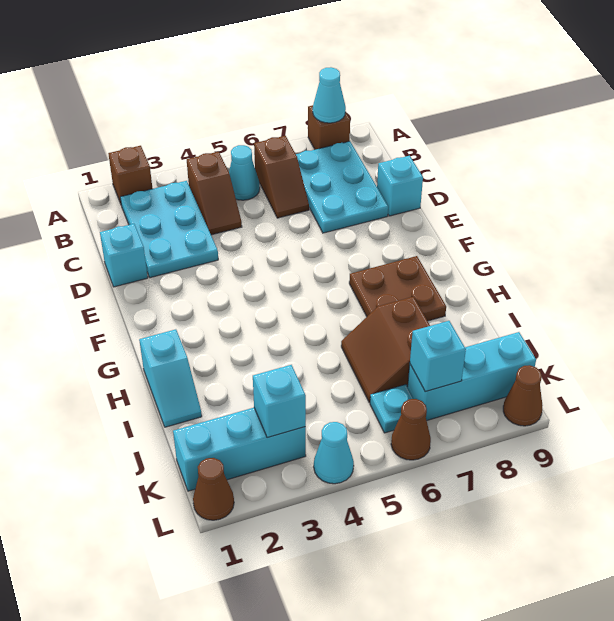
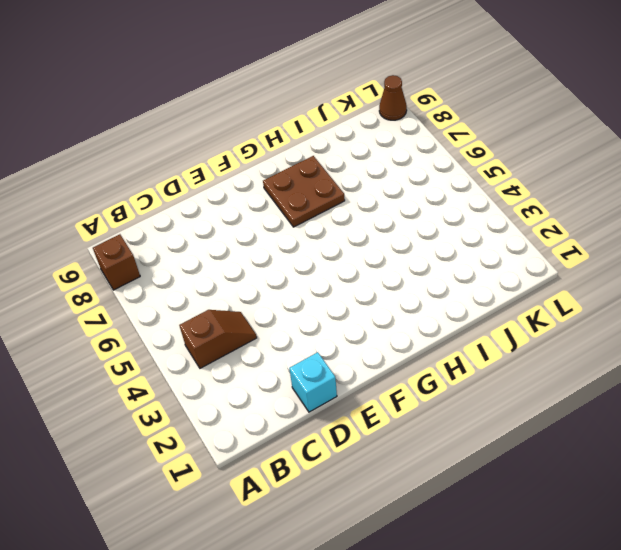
none -> brown brick A2 level 1
none -> cyan plate B2:D3 level 1
none -> cyan cone B5 level 1

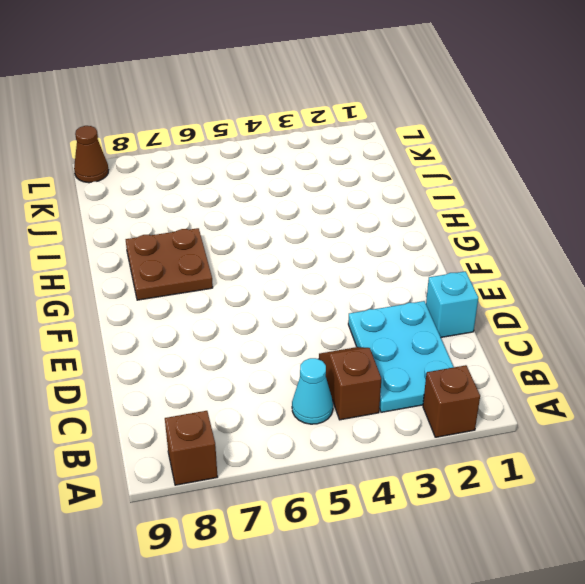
none -> brown slope B6:C6 level 1 top B
none -> cyan plate B7:D8 level 1
none -> cyan brick D9 level 1

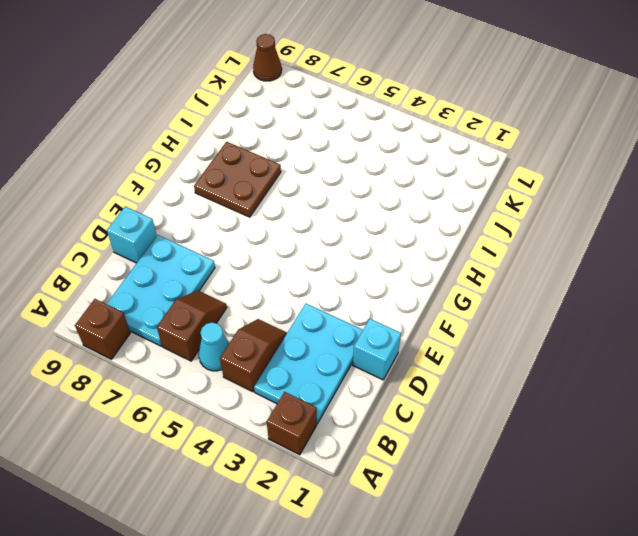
none -> cyan slope H1:I1 level 1 top H
none -> brown slope I6:J7 level 1 top 7
none -> cyan brick K1:K3 level 1

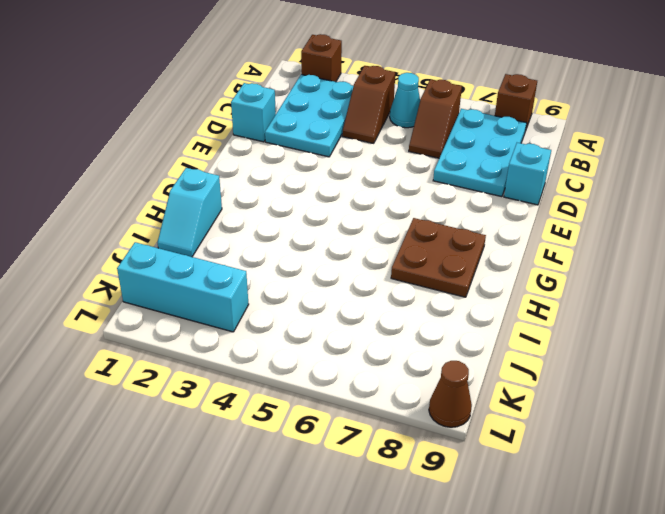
none -> brown slope I6:J7 level 1 top 7
none -> cyan plate K6 level 1
none -> cyan brick K7:K9 level 1

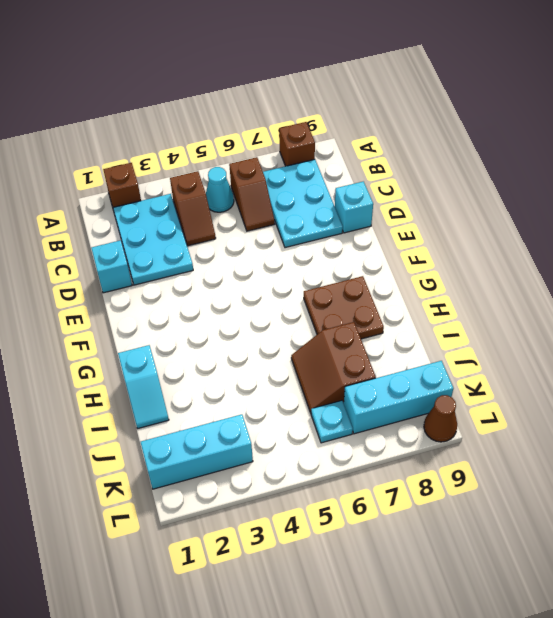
none -> brown cone L1 level 1
none -> cyan cone L4 level 1
none -> brown cone L6 level 1

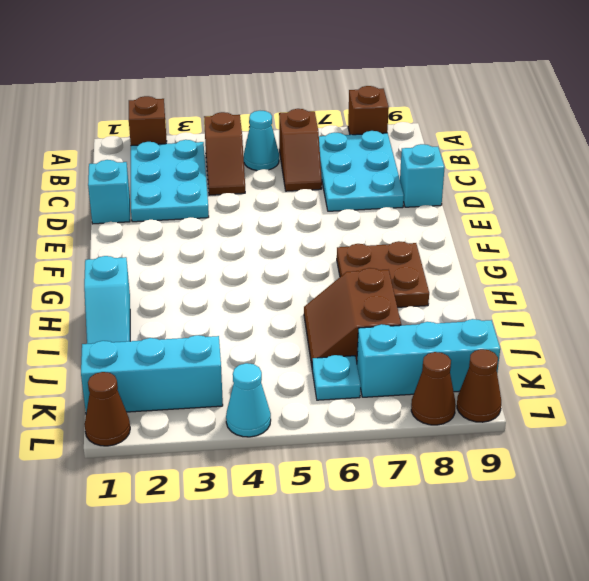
brown cone L8 level 1 -> brown cone L6 level 1
none -> cyan cone A8 level 2
none -> cyan brick K3 level 2
none -> cyan brick K7 level 2

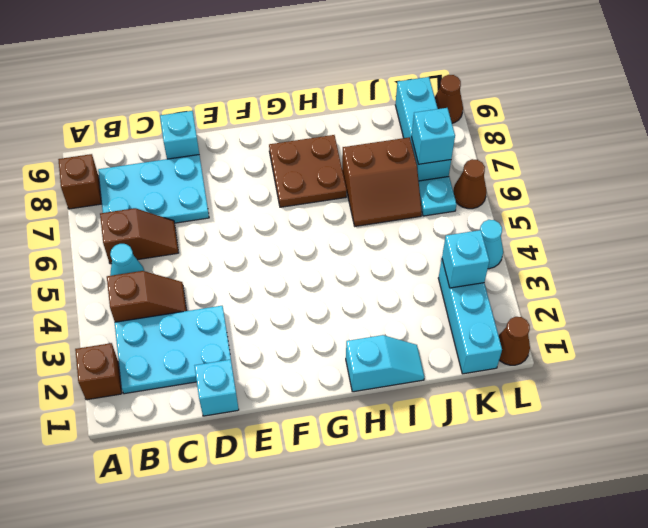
none -> cyan cone A8 level 2

